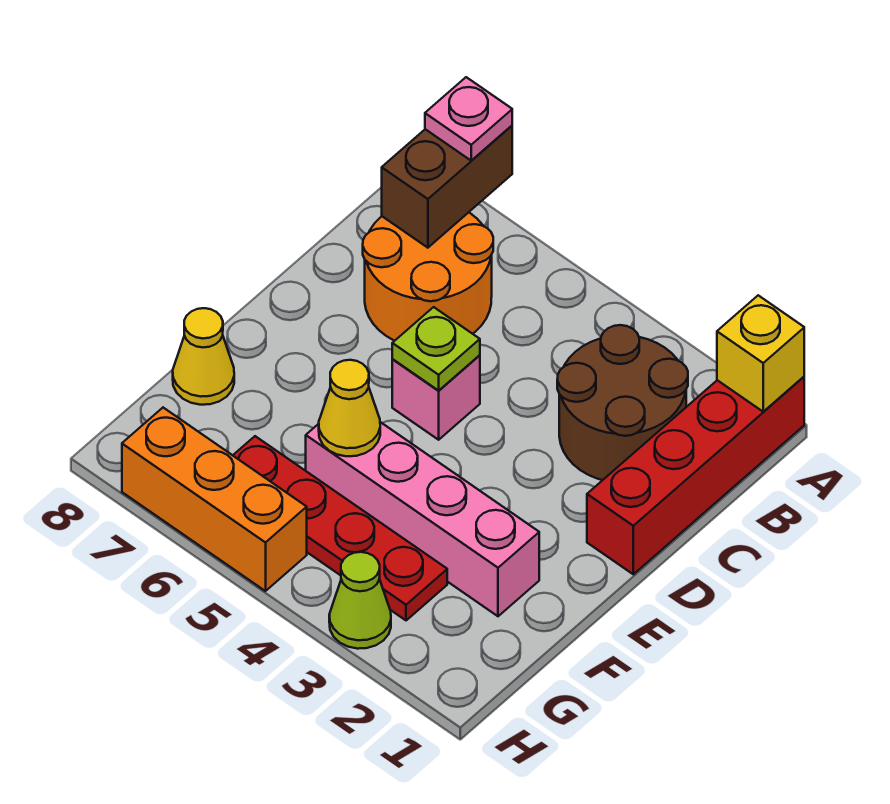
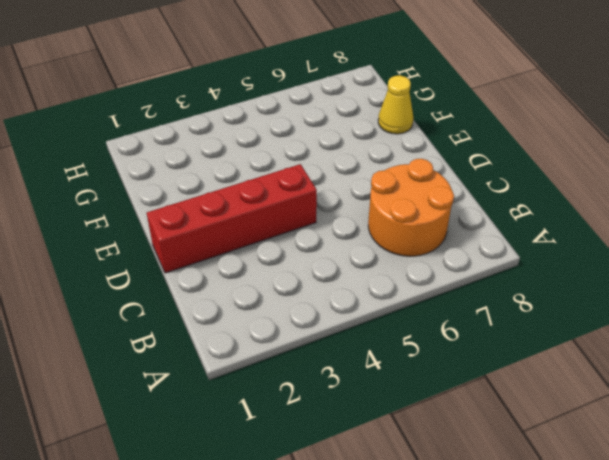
red brick D1:D4 level 1 -> red brick A1:D1 level 1
none -> brown round brick B2:C3 level 1
none -> pink brick D5 level 1
none -> pink brick F2:F5 level 1

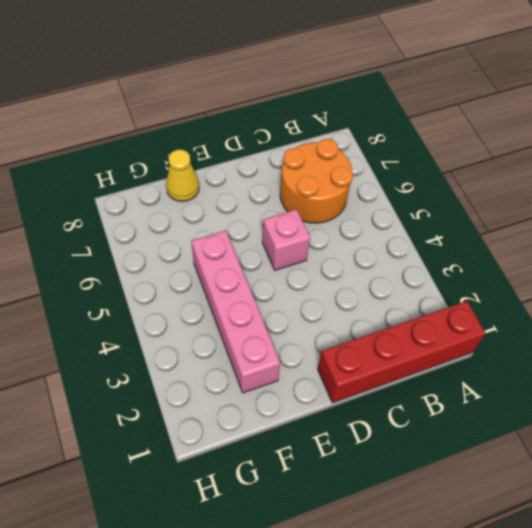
none -> brown round brick B2:C3 level 1
none -> red plate G3:G6 level 1
none -> lime cone H3 level 1

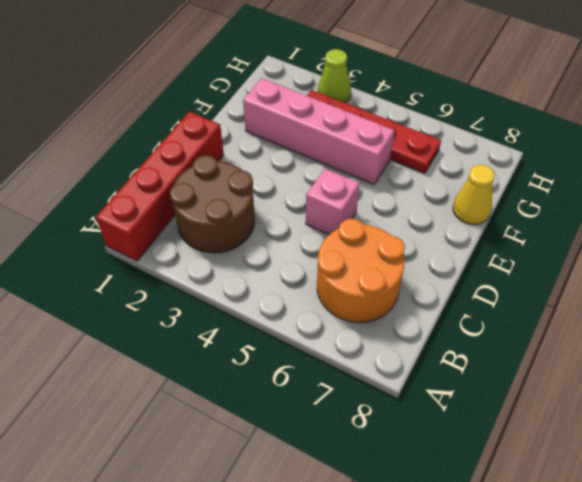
none -> orange brick H5:H7 level 1
none -> yellow brick A1 level 2
none -> brown brick A7:B7 level 2

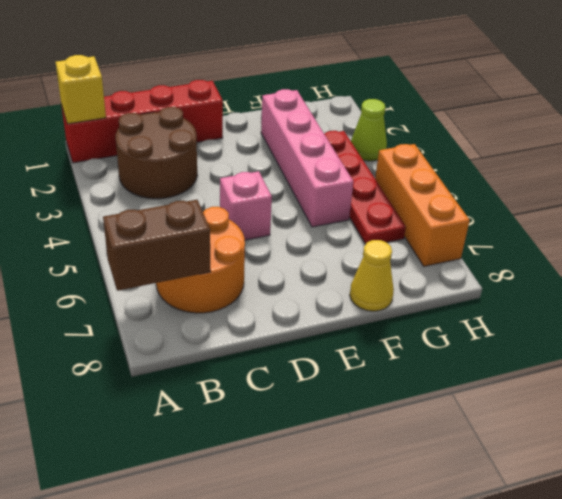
none -> lime plate D5 level 2
none -> yellow cone F5 level 2
none -> pink plate A7 level 3

